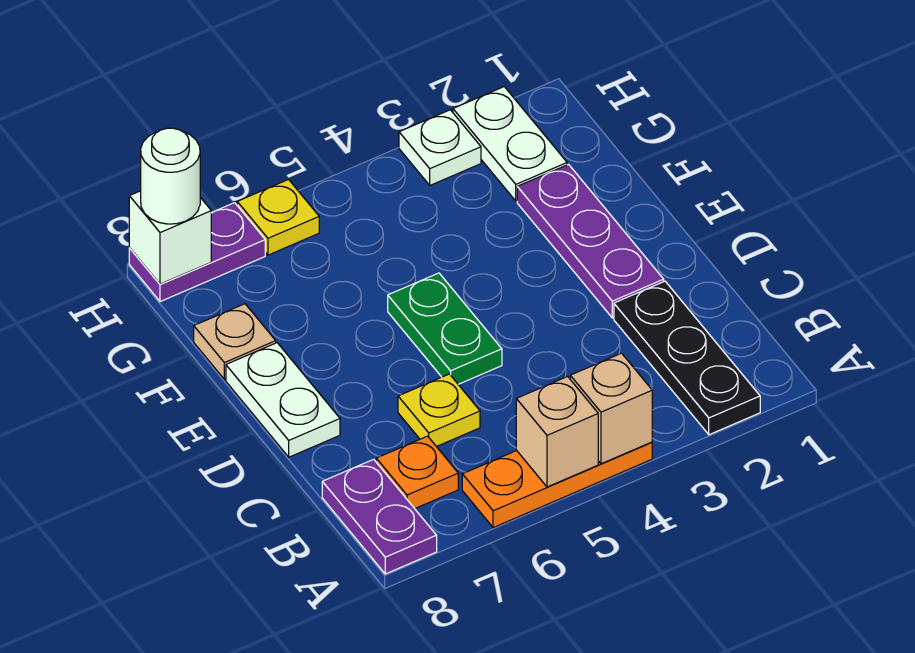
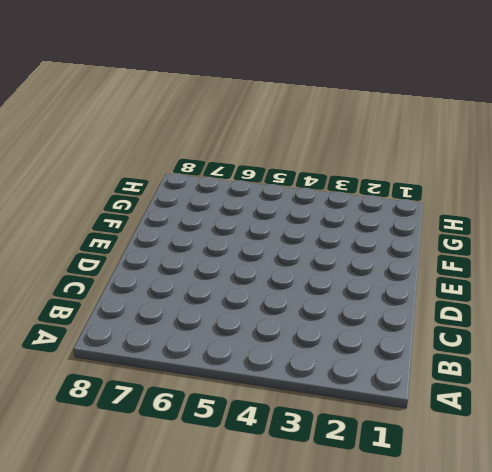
none -> black plate A2:C2 level 1
none -> orange plate A4:A6 level 1
none -> purple plate A8:B8 level 1

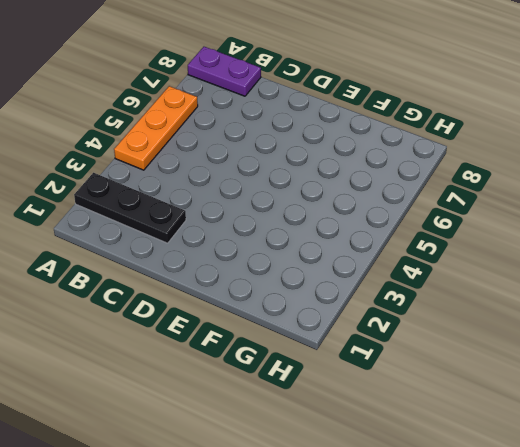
none -> orange plate B7 level 1
none -> yellow plate C6 level 1
none -> purple plate D2:F2 level 1

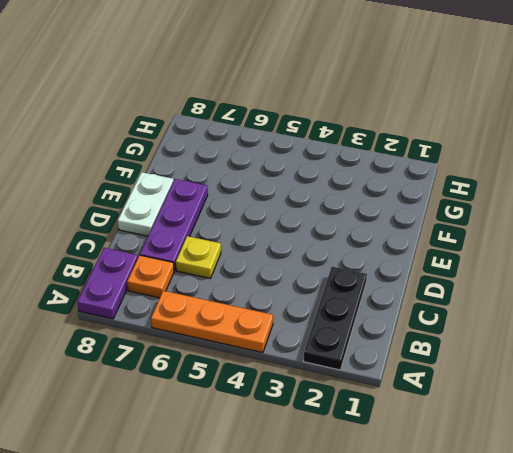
purple plate C7:E7 level 1 -> purple plate D2:F2 level 1
none -> green plate D5:E5 level 1
none -> tan plate F8 level 1
none -> white plate G2:H2 level 1

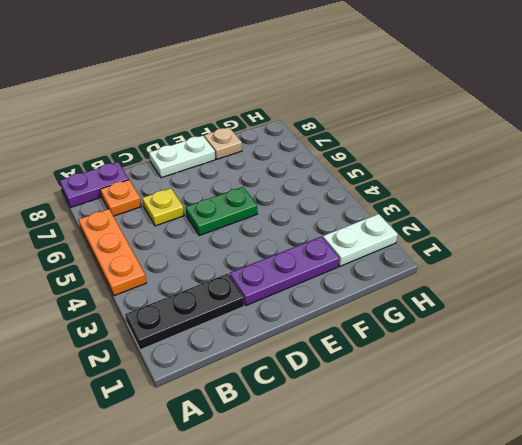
none -> white plate H3 level 1
none -> yellow plate H6 level 1
none -> purple plate H7:H8 level 1

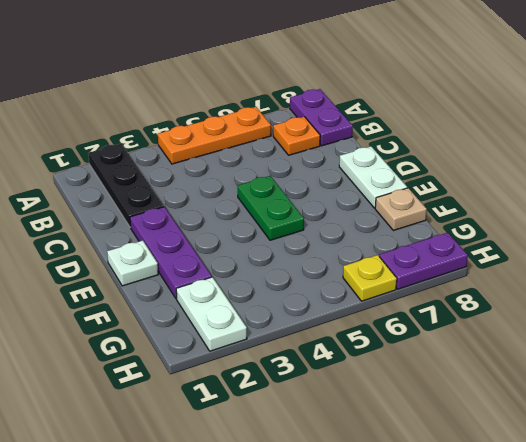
white plate E1 level 1 -> white plate H3 level 1
none -> yellow plate C6 level 1
none -> tan brick A4 level 2
none -> tan brick A5 level 2

